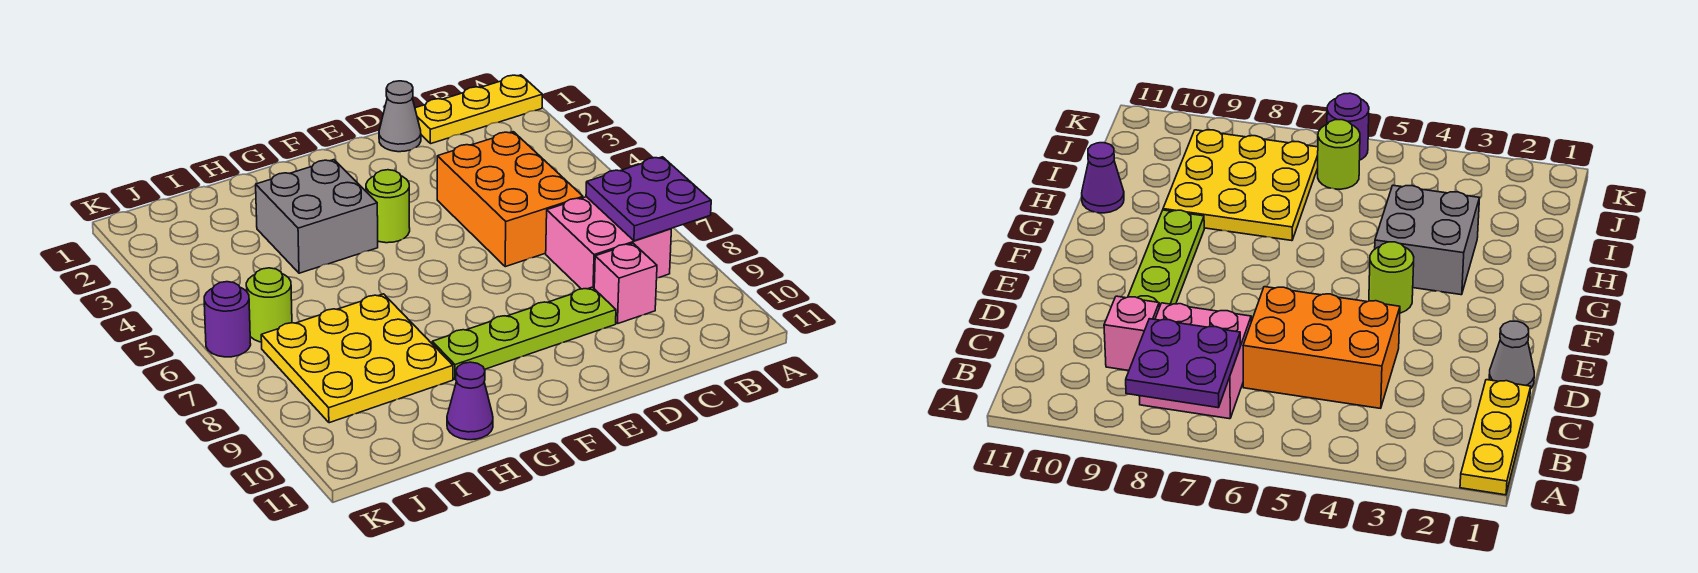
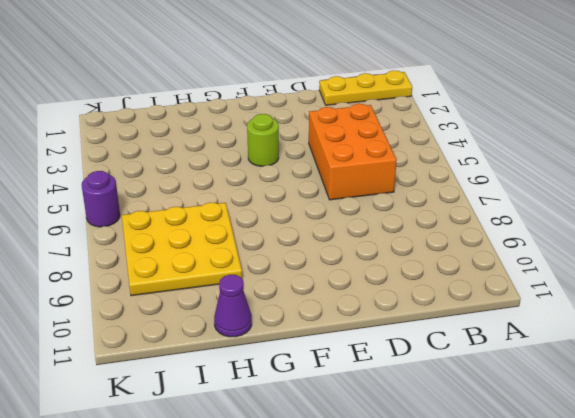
none -> pink brick B7:C8 level 1
none -> pink brick C9 level 1
none -> grey cone D1 level 1

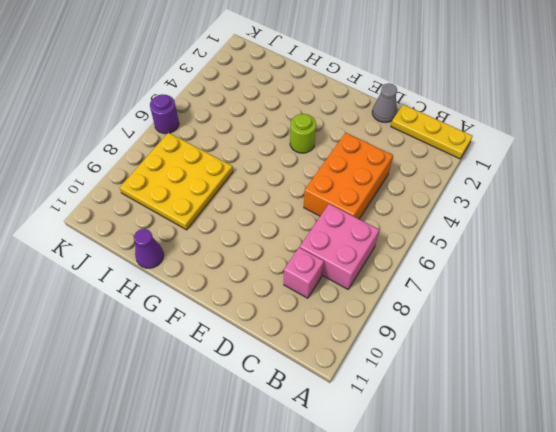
none -> lime plate D9:G9 level 1
none -> grey brick G3:H4 level 1
none -> lime round brick J6 level 1

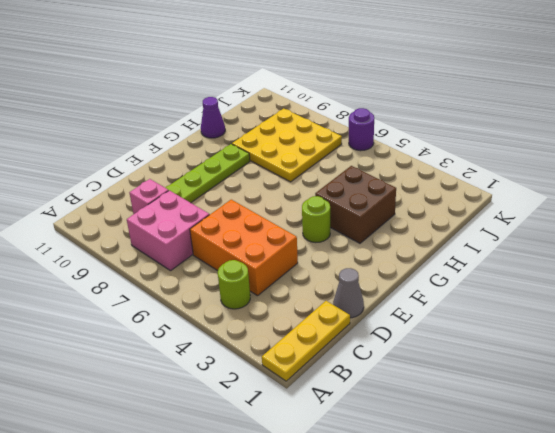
lime round brick B4 level 1 -> lime round brick J6 level 1
brown brick G3:H4 level 1 -> grey brick G3:H4 level 1
none -> purple plate A7:B8 level 2

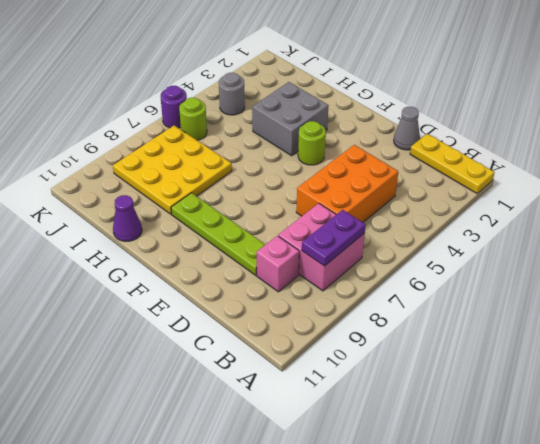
purple plate B7:B8 level 2 -> purple plate A7:B8 level 2
grey round brick J4 level 1 -> none

